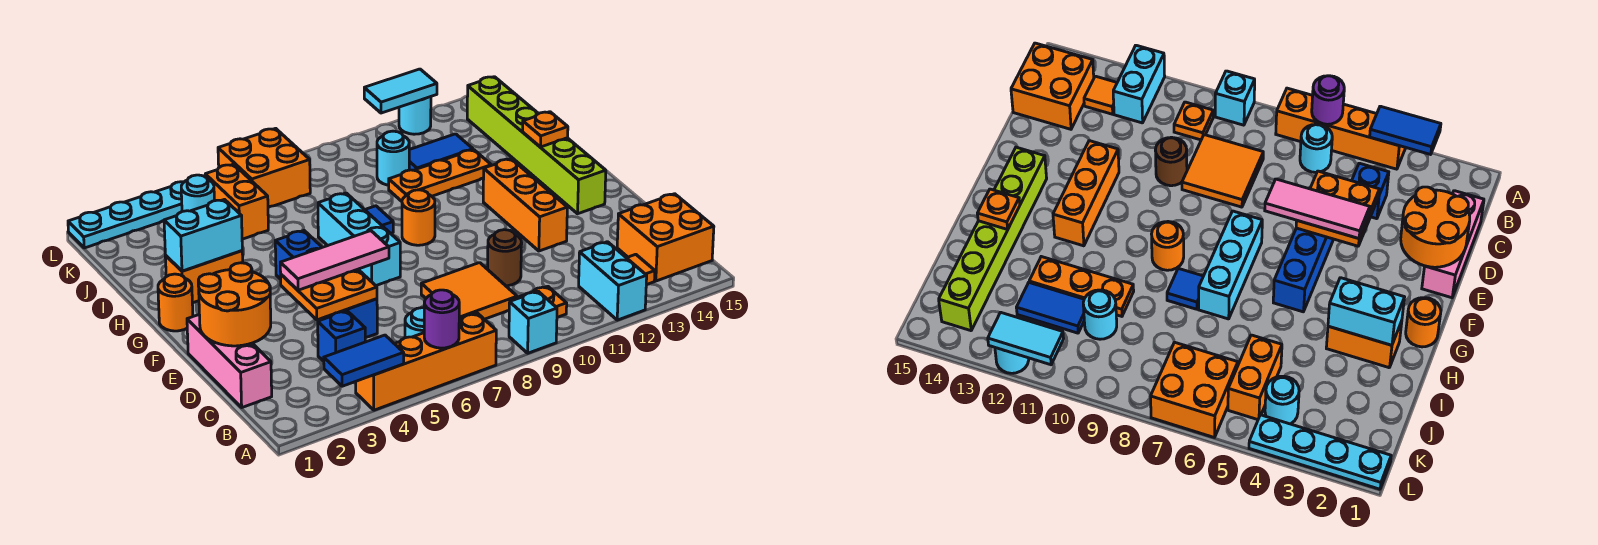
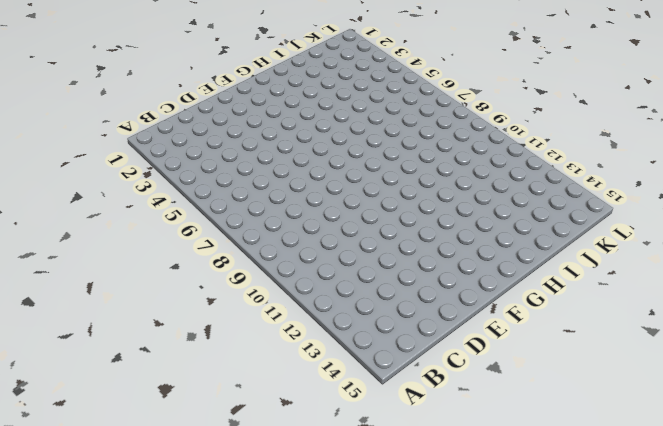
none -> orange brick A4:A7 level 1
none -> cyan brick A9 level 1
none -> cyan brick A12:B12 level 1
none -> cyan round brick B6 level 1

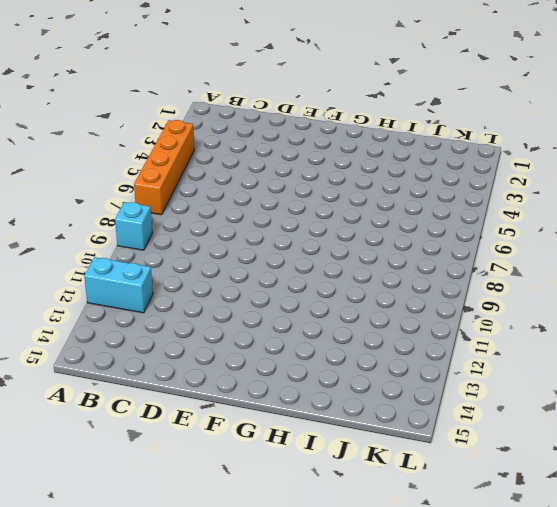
none -> cyan round brick B6 level 1
none -> orange plate B10 level 1
none -> orange tile B13 level 1
none -> orange brick B14:C15 level 1

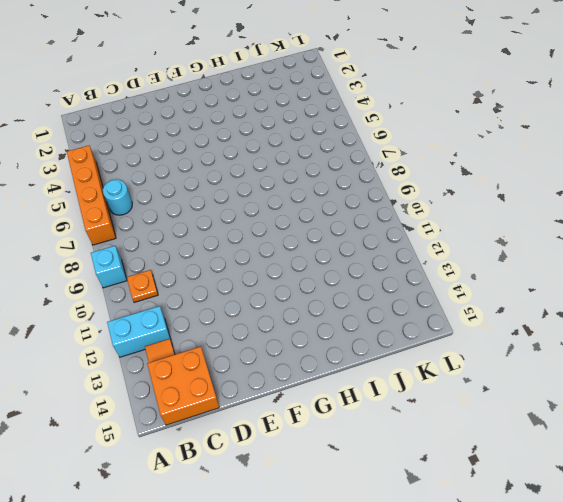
none -> pink brick C1:E1 level 1
none -> blue brick C4 level 1
none -> orange tile C8:D9 level 1
none -> blue brick D5:G5 level 1

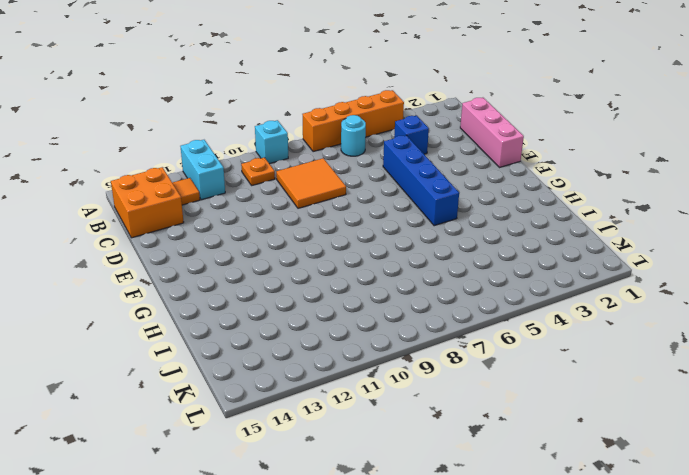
none -> brown round brick D10 level 1
none -> orange brick E12:G12 level 1
none -> cyan brick F7:H7 level 1
none -> lime brick F14:K14 level 1

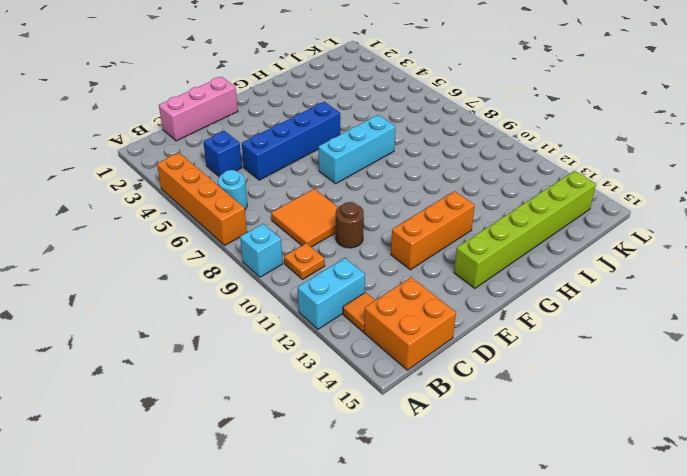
none -> orange round brick G1 level 1
none -> orange round brick G9 level 1
none -> orange brick H2:H3 level 1
none -> blue tile H8 level 1

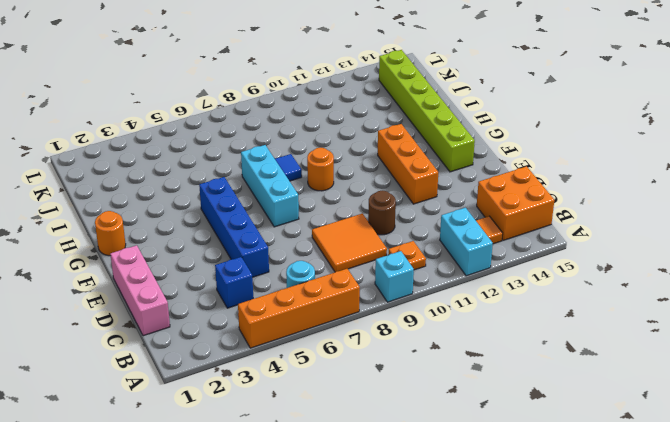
none -> orange brick H2:H3 level 1
none -> orange plate I10:I12 level 1
none -> orange brick J5:K5 level 1
none -> cyan round brick J10 level 1

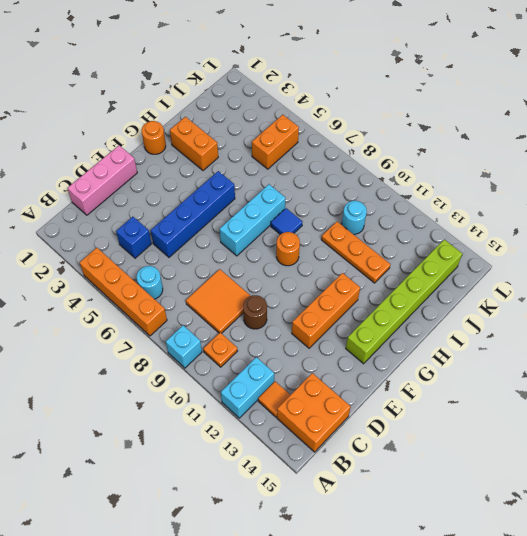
none -> blue tile J11:J12 level 1
none -> cyan round brick K4 level 1
none -> orange brick K6:L7 level 1
none -> cyan plate L1:L4 level 1

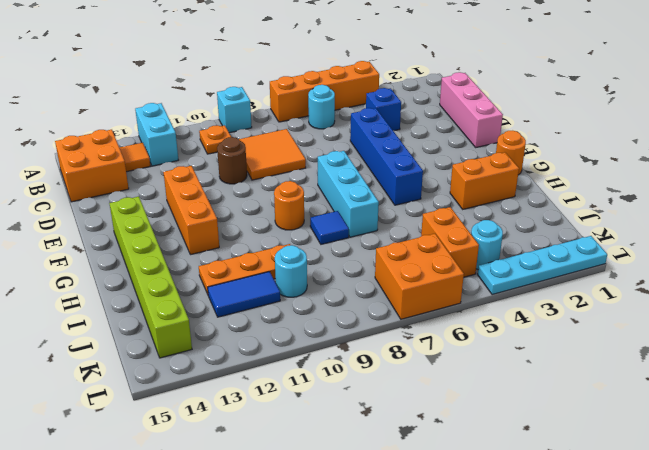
none -> cyan round brick L12 level 1
none -> blue tile A3:A4 level 2
none -> purple round brick A6 level 2
none -> orange round brick D1:E2 level 2

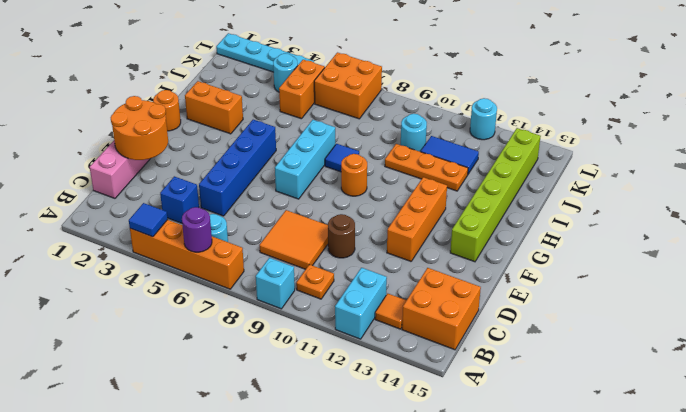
blue tile A4 level 2 -> blue tile A3:A4 level 2
none -> orange plate D4:E5 level 2
none -> cyan brick H2:H3 level 2
none -> orange plate H14 level 2
none -> cyan tile L11:L12 level 2

